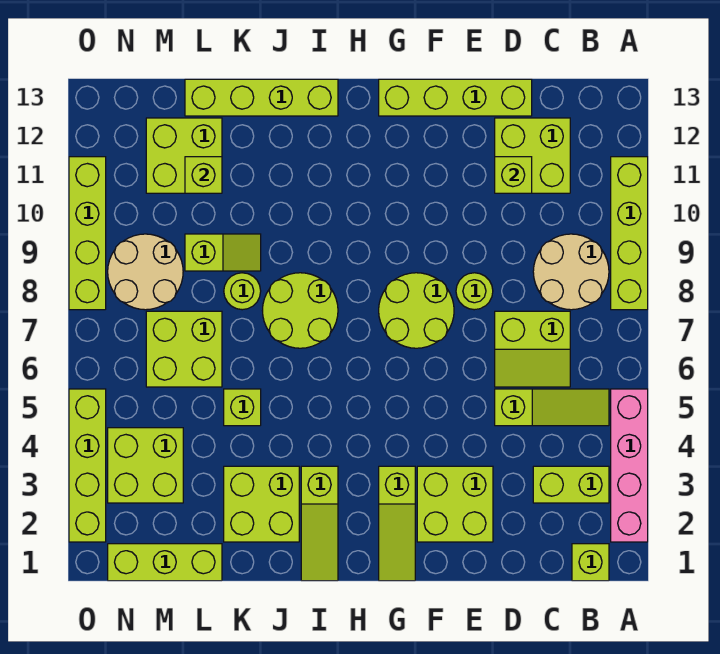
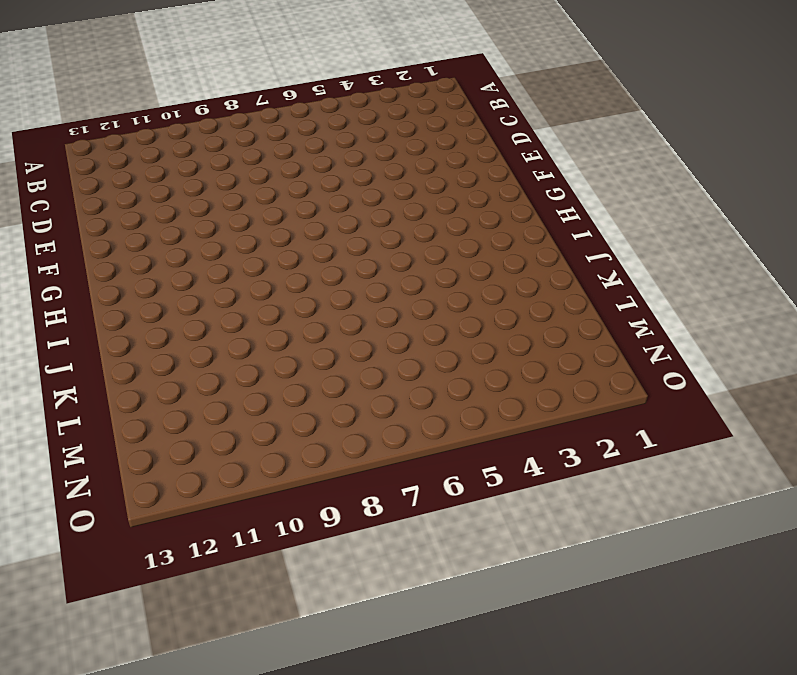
none -> pink brick A2:A5 level 1
none -> lime brick A8:A11 level 1
none -> lime brick B1 level 1

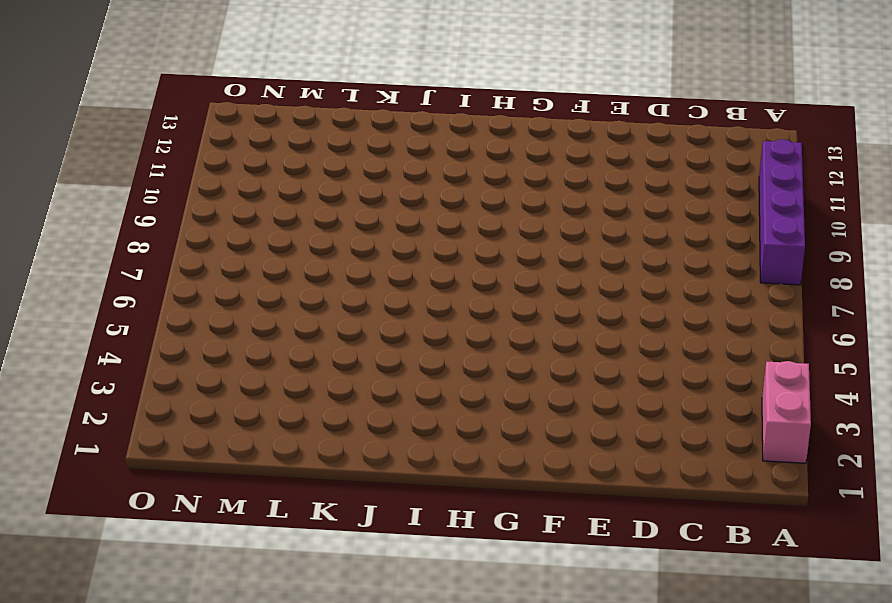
pink brick A2:A3 level 1 -> pink brick A2:A5 level 1
purple brick A8:A11 level 1 -> lime brick A8:A11 level 1
none -> lime brick B1 level 1
none -> lime brick B3:C3 level 1
none -> lime slope B5:D5 level 1 top D

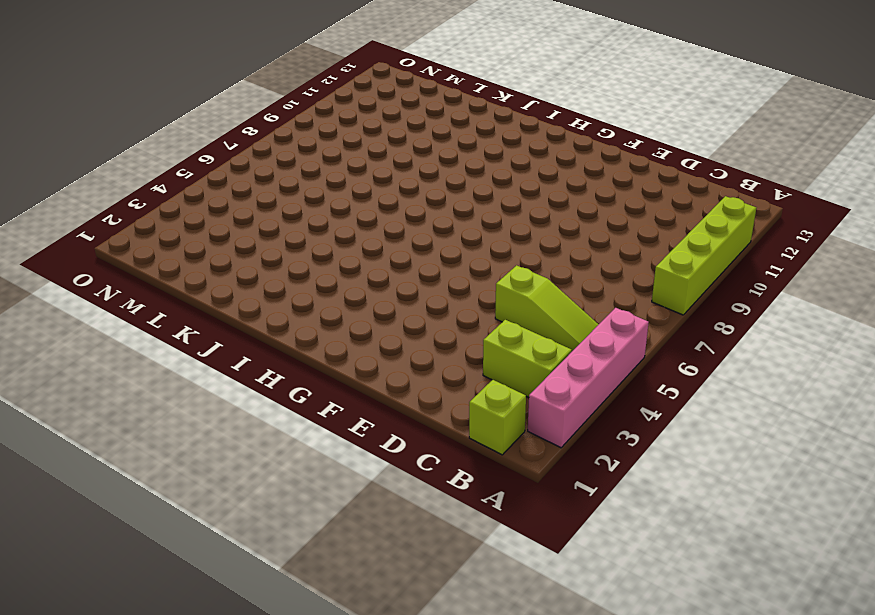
none -> tan round brick B8:C9 level 1
none -> lime slope C6:D7 level 1 top 7
none -> lime brick C11:D12 level 1

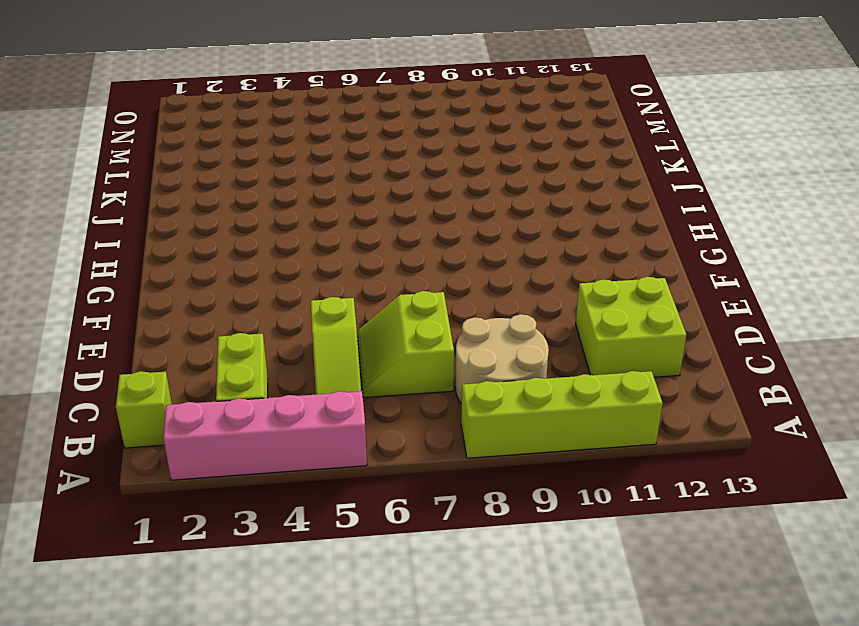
none -> lime brick D13:G13 level 1
none -> lime brick E2:F3 level 1
none -> lime round brick E8 level 1

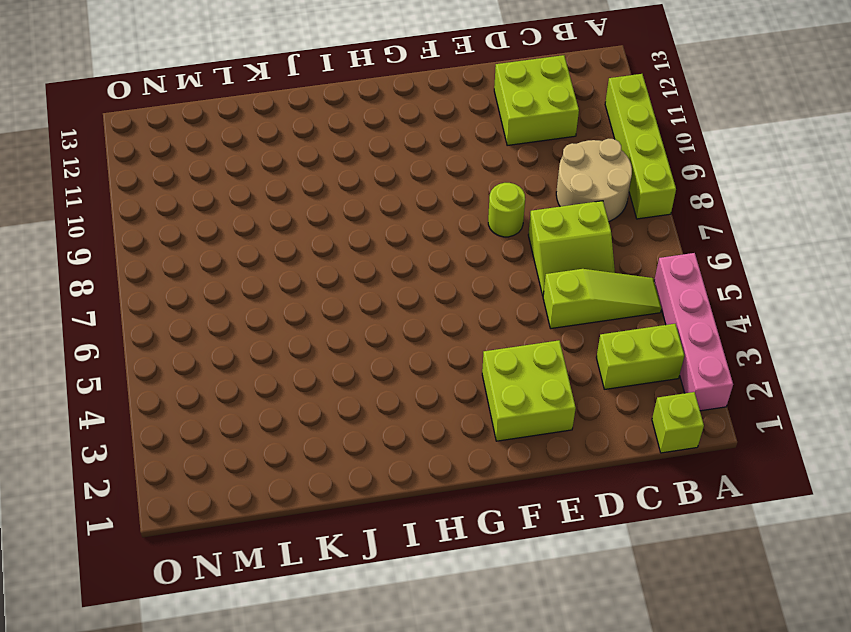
none -> lime brick D13:G13 level 1
none -> lime round brick F7:G8 level 1
none -> lime slope G1:G3 level 1 top 3

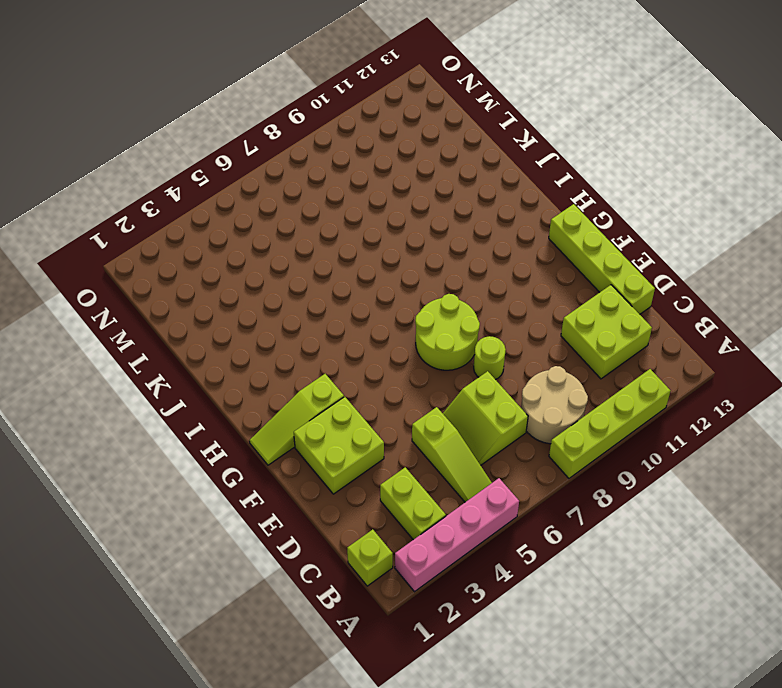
none -> lime slope I1:I3 level 1 top 3
none -> lime round brick I7:J8 level 1
none -> lime brick I13:L13 level 1

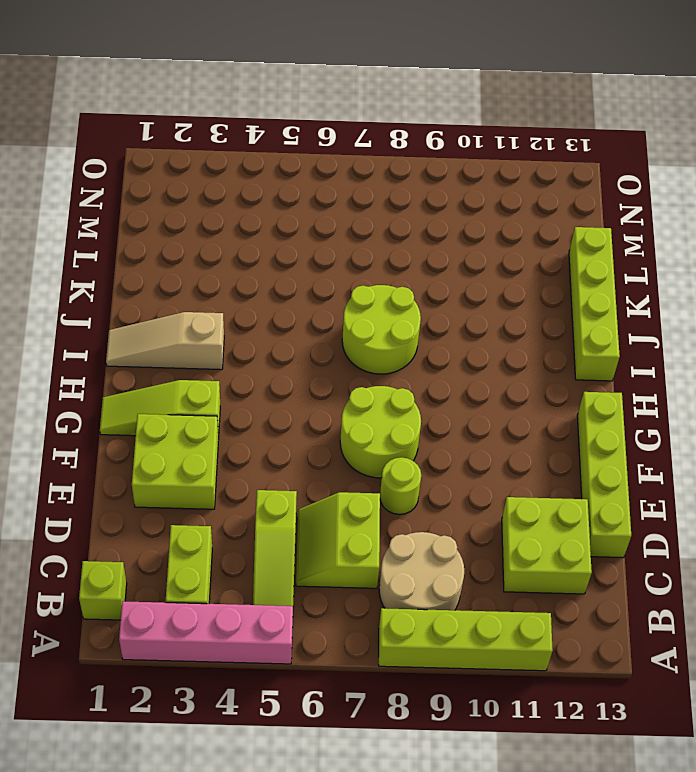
tan slope I1:I3 level 1 top 3 -> lime slope I1:I3 level 1 top 3
none -> lime brick J2:K3 level 1
none -> lime brick K5 level 1
none -> lime round brick K8 level 1

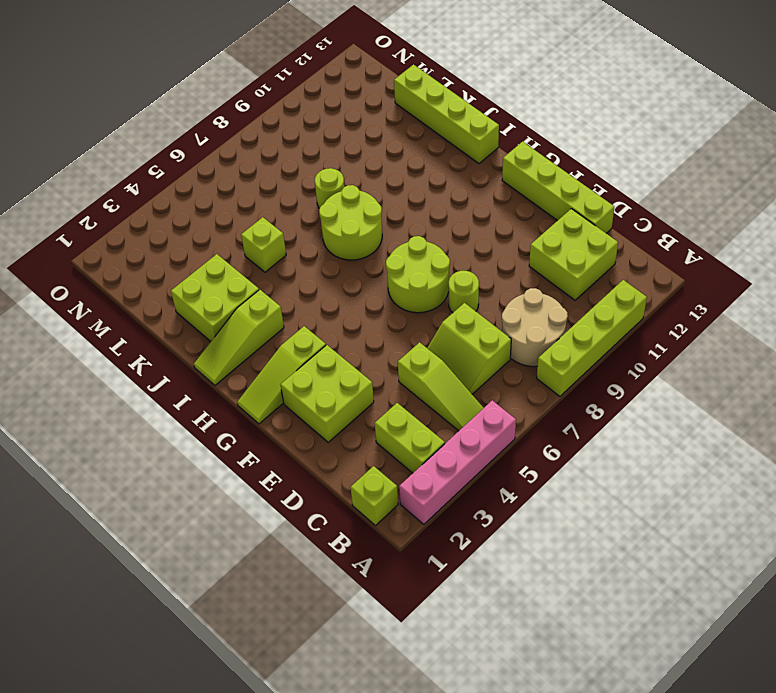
none -> lime slope K9:L9 level 1 top L
none -> lime brick L1:N1 level 1
none -> lime brick L6:M7 level 1

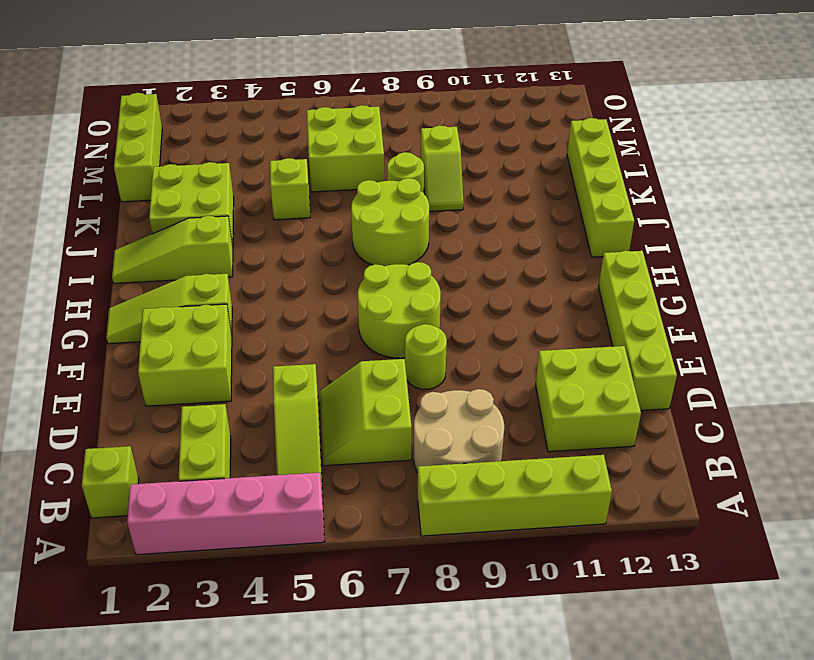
none -> lime brick L11:M12 level 1
none -> lime brick M3:N4 level 1
none -> tan round brick M8:N9 level 1

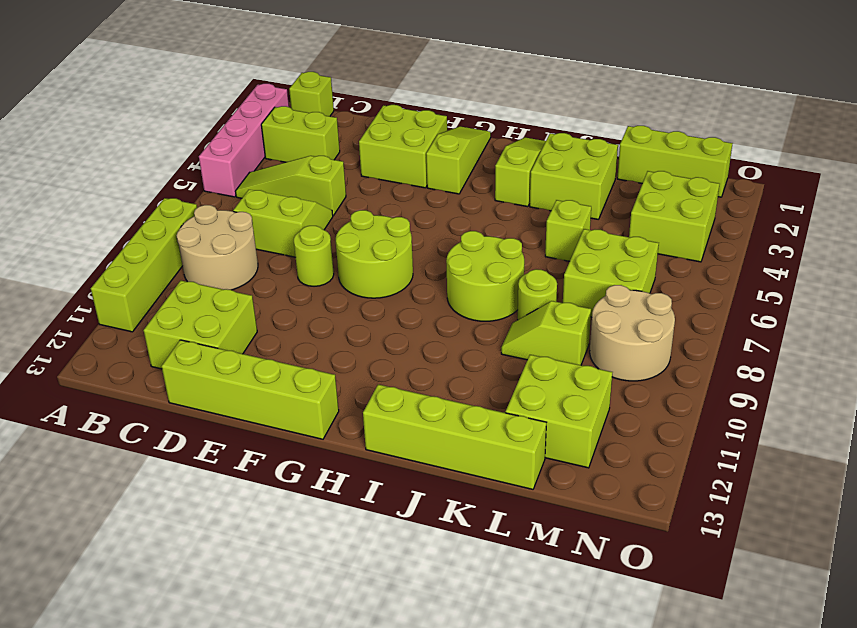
none -> lime brick O2:O5 level 1
none -> lime brick O8:O11 level 1
none -> lime brick D11 level 2

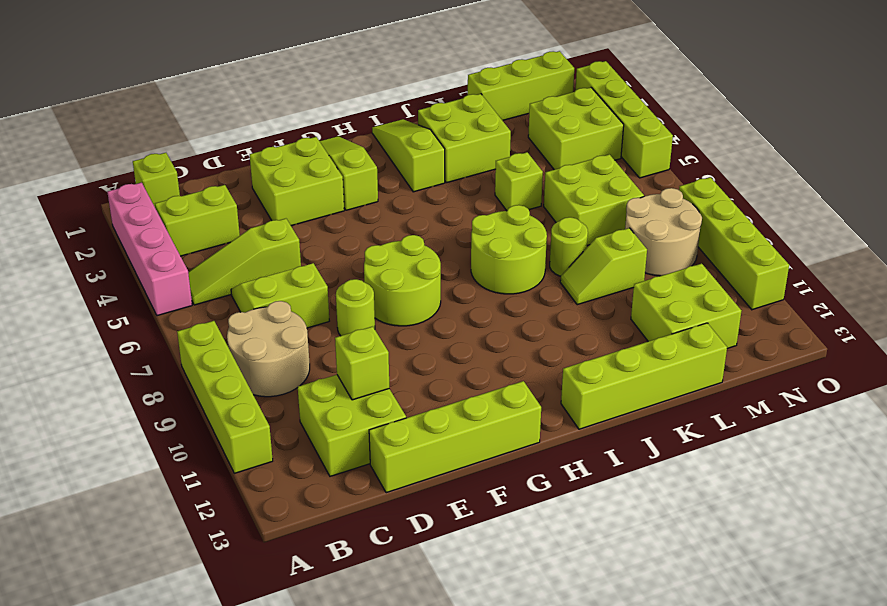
none -> lime brick L11 level 2

